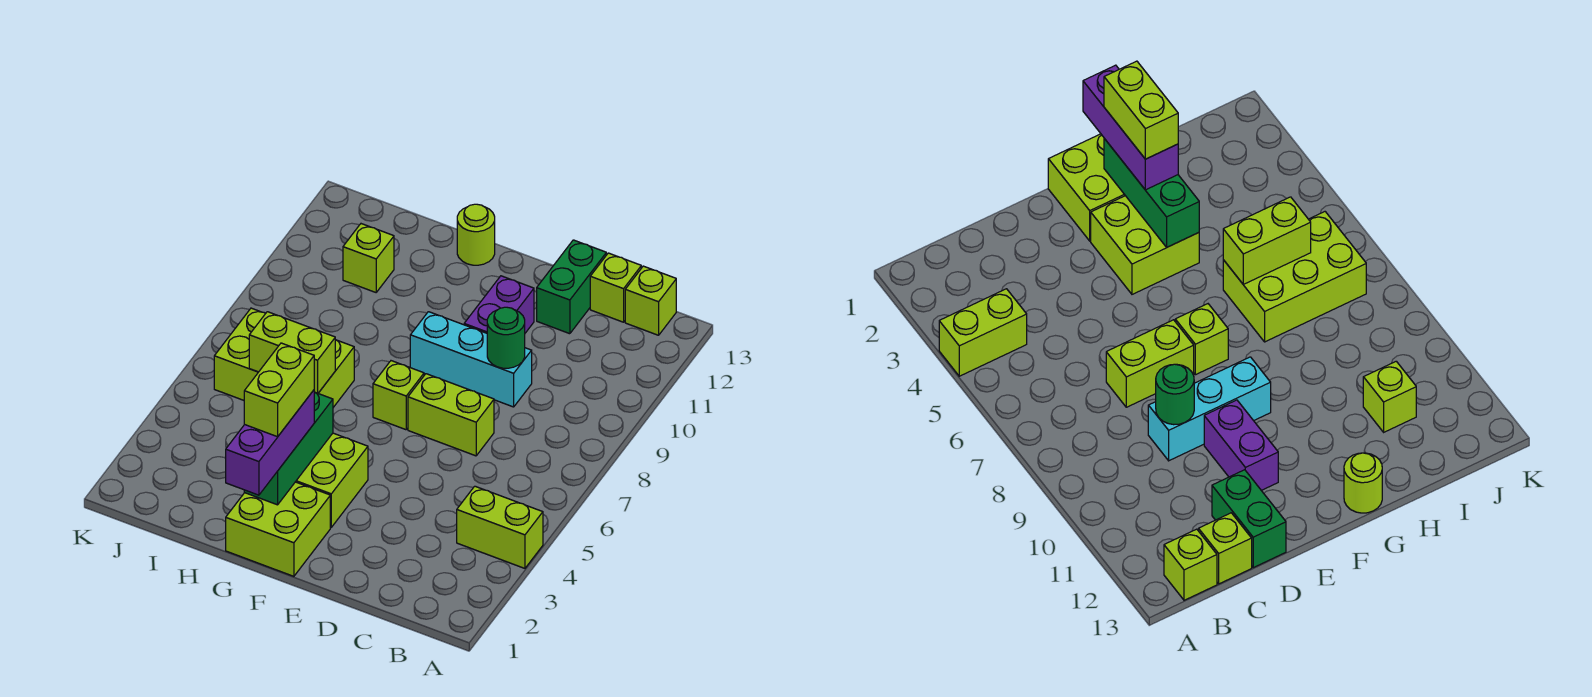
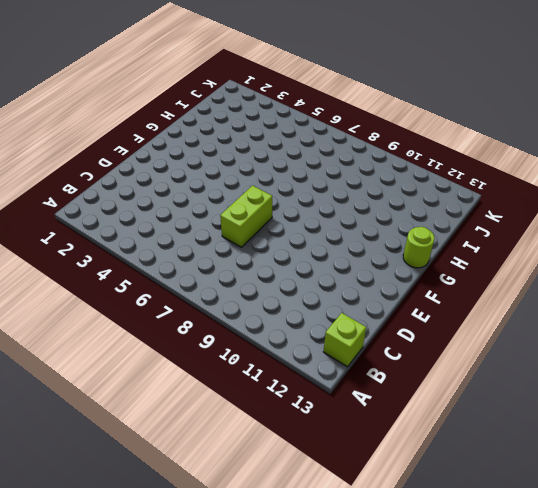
none -> lime brick A4:B4 level 1
none -> lime brick C13 level 1
none -> cyan brick D9:F9 level 1

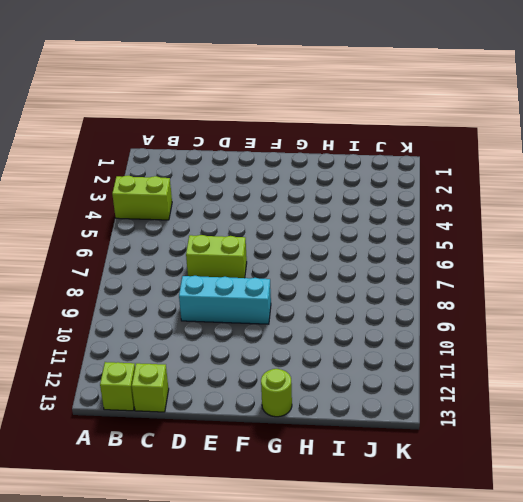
none -> green brick D12:D13 level 1
none -> purple brick E10:E11 level 1
none -> lime brick F1:G2 level 1

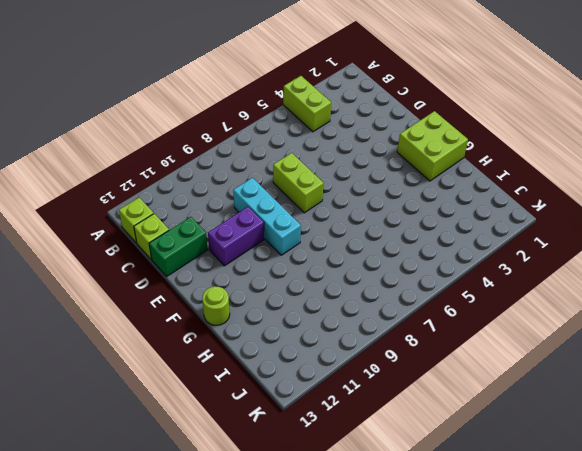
none -> lime brick F3:G4 level 1
none -> lime brick F7 level 1
none -> lime brick H6:J7 level 1

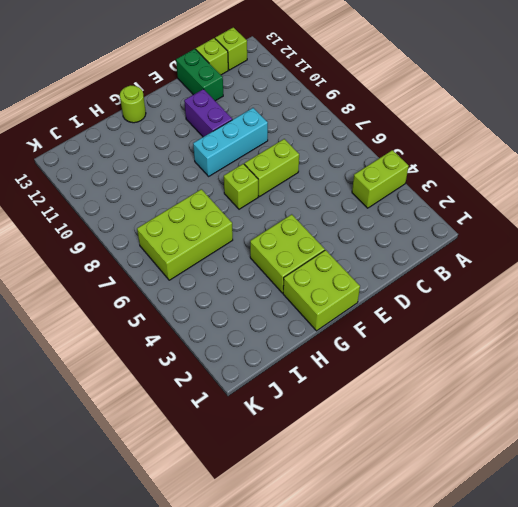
none -> lime brick I11 level 1
none -> green round brick D9 level 2
none -> green brick G2:G4 level 2

